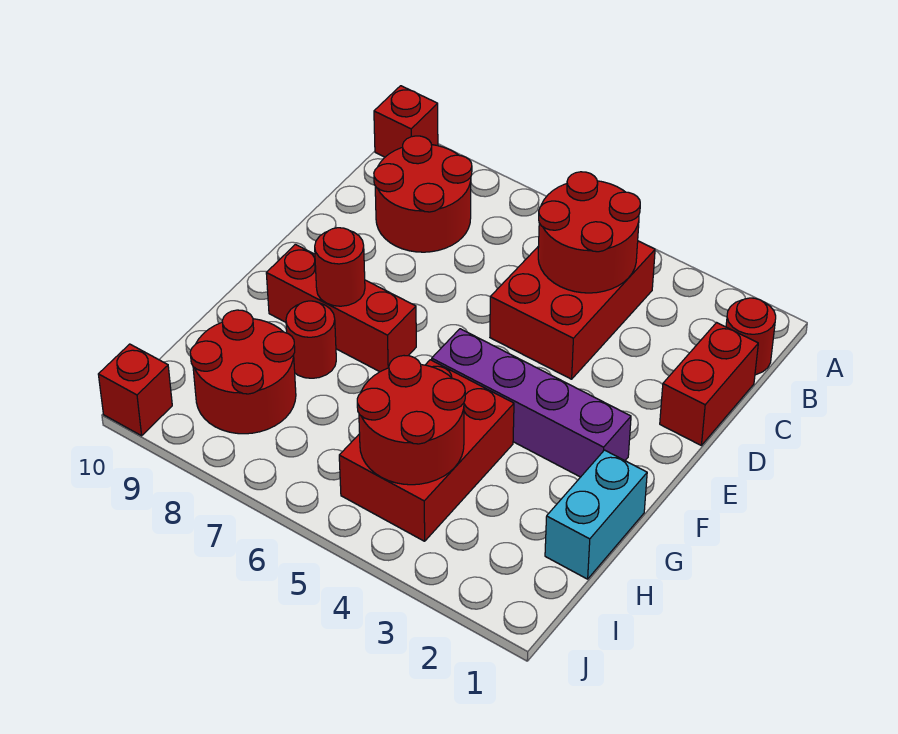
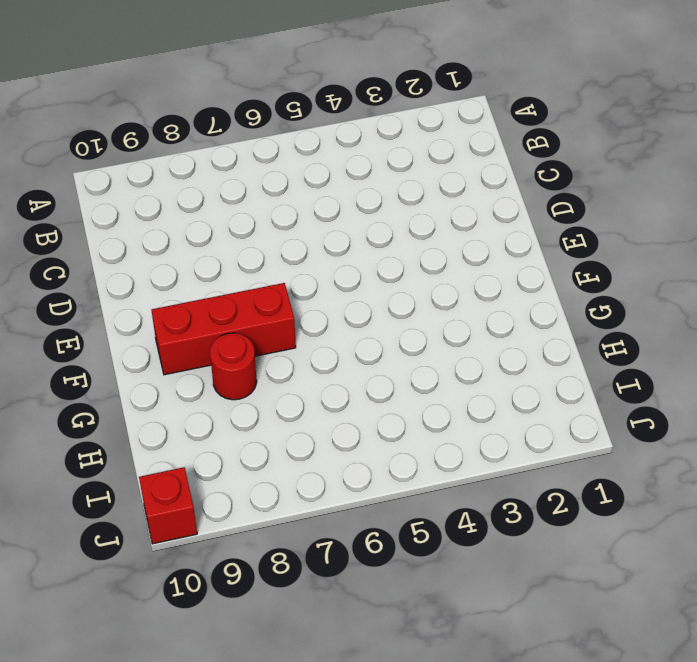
none -> red brick A10 level 1
none -> red round brick B1 level 1
none -> red brick B4:D5 level 1

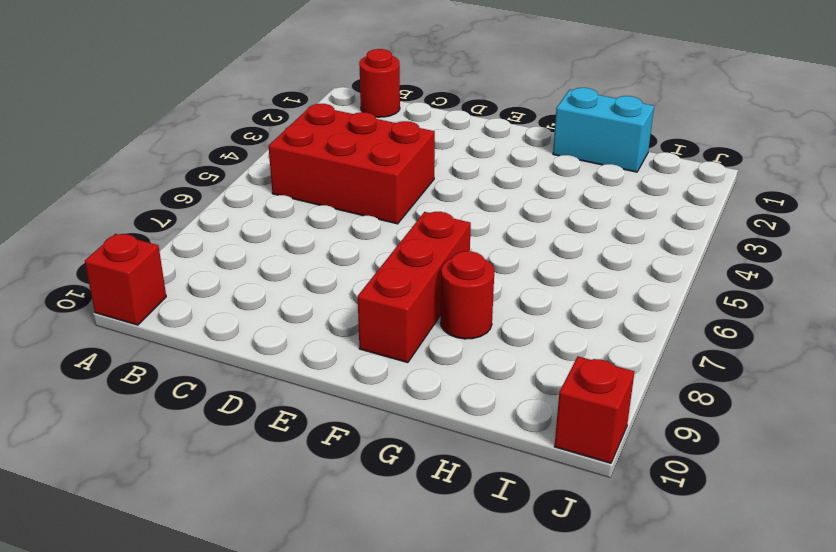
none -> red round brick B8:C9 level 1
none -> red brick C1:D1 level 1
none -> purple brick F2:F5 level 1

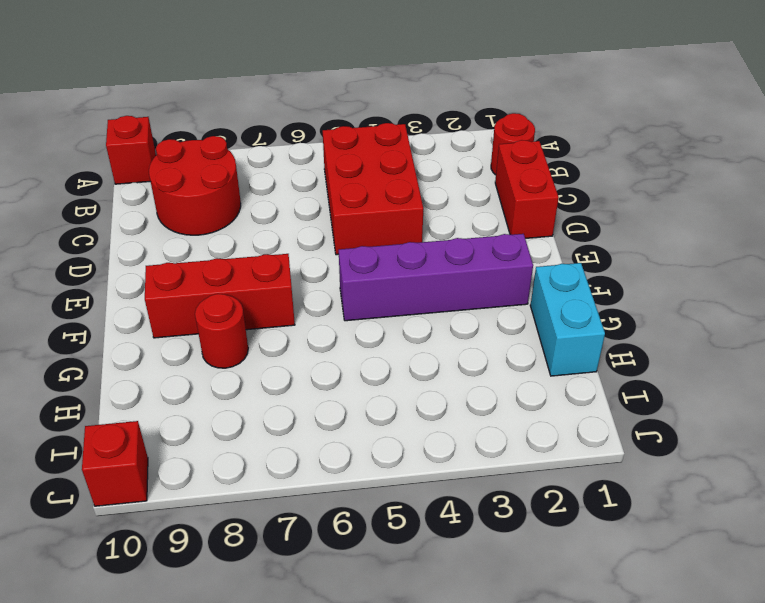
none -> red brick G4:I5 level 1
none -> red round brick H8:I9 level 1
none -> red round brick B4:C5 level 2

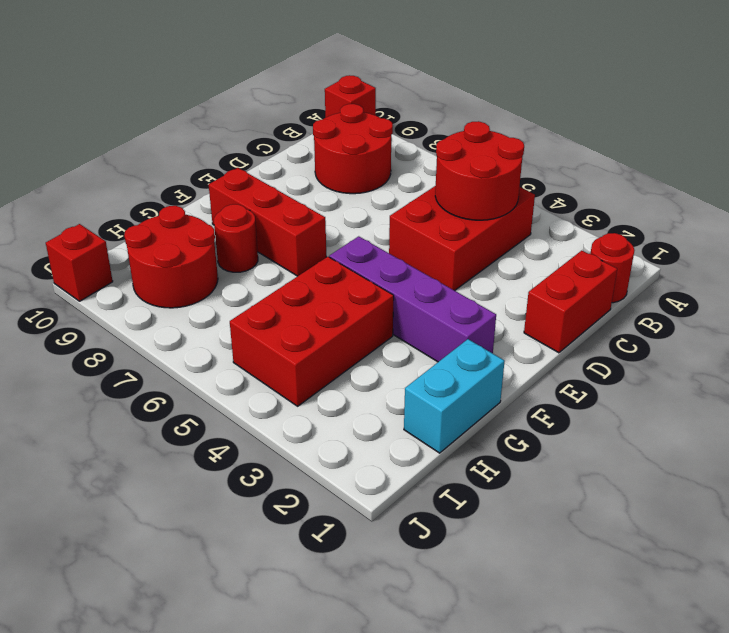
none -> red round brick F8 level 2
none -> red round brick H4:I5 level 2

